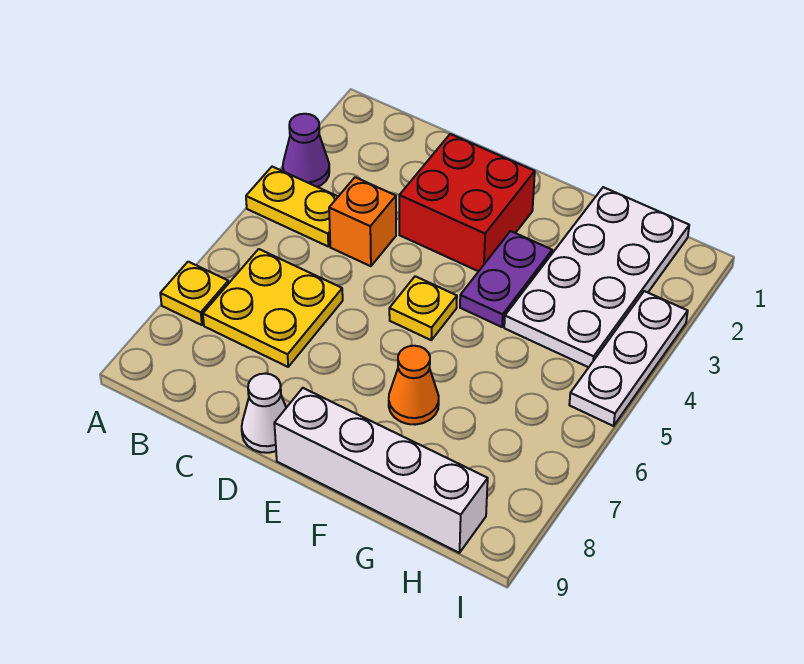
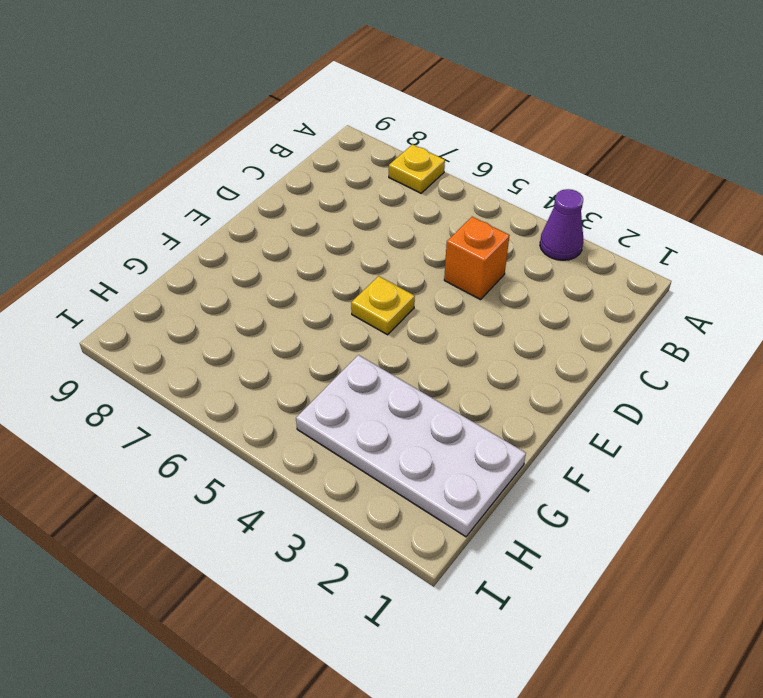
none -> yellow plate A4:B4 level 1
none -> yellow plate B6:C7 level 1
none -> red brick D2:E3 level 1

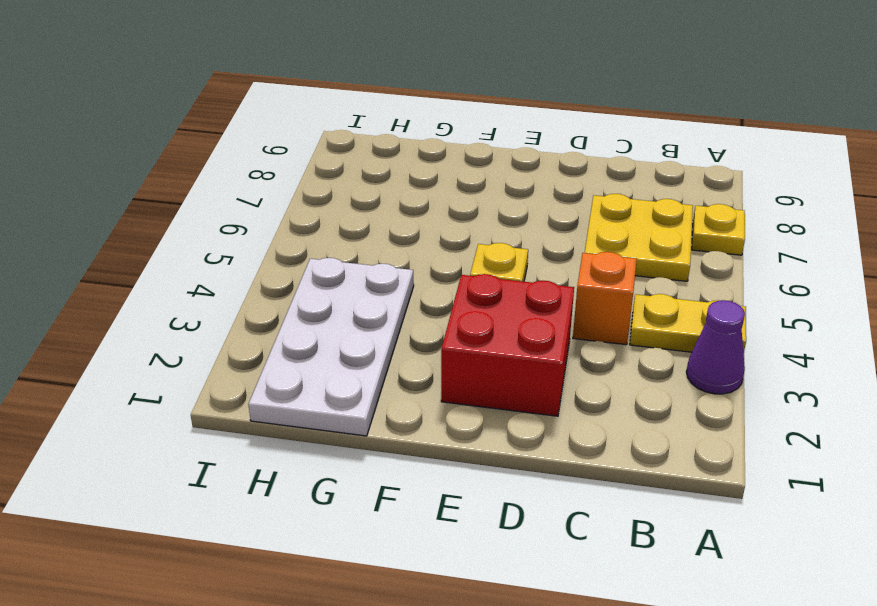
none -> white cone D9 level 1
none -> white brick E9:H9 level 1
none -> purple plate F3:F4 level 1

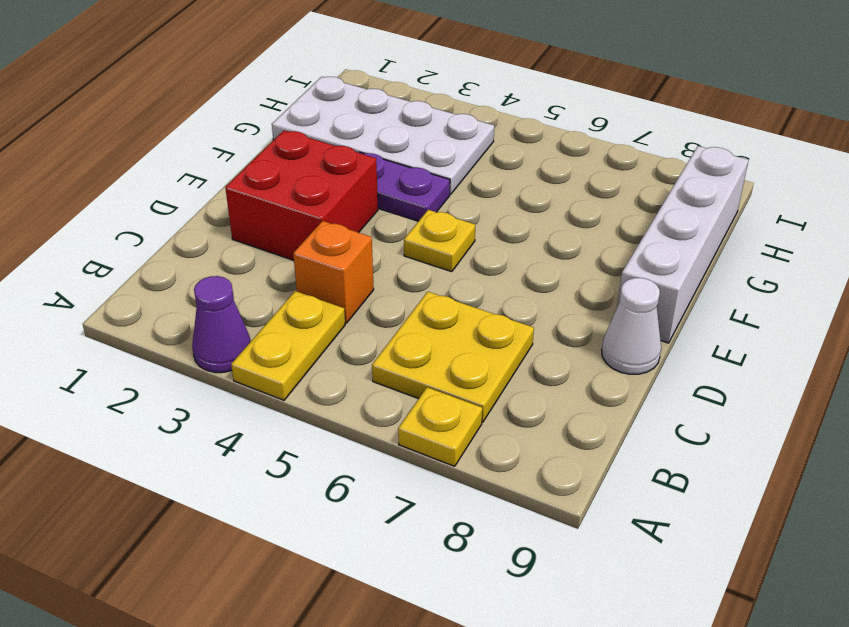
none -> orange cone F7 level 1
none -> white plate I3:I5 level 1

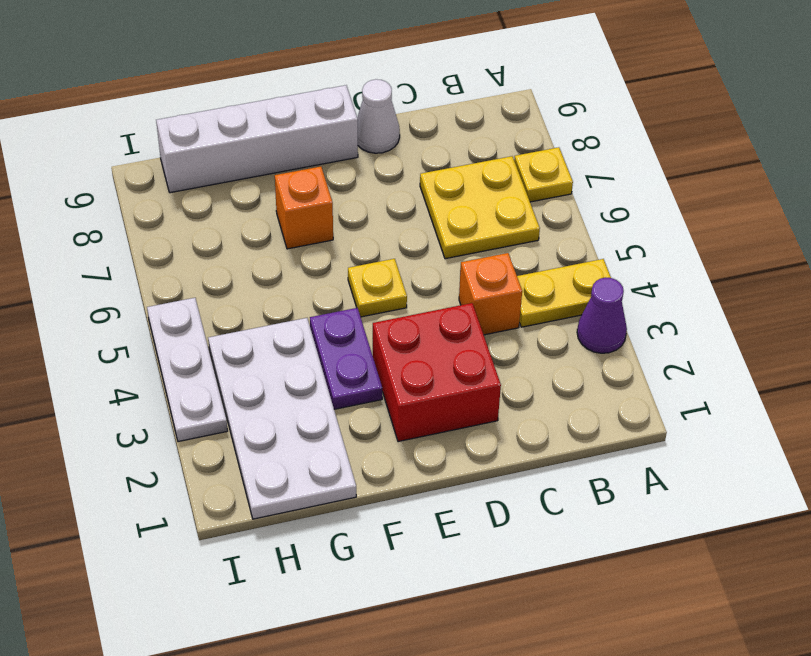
orange brick F7 level 1 -> orange cone F7 level 1

